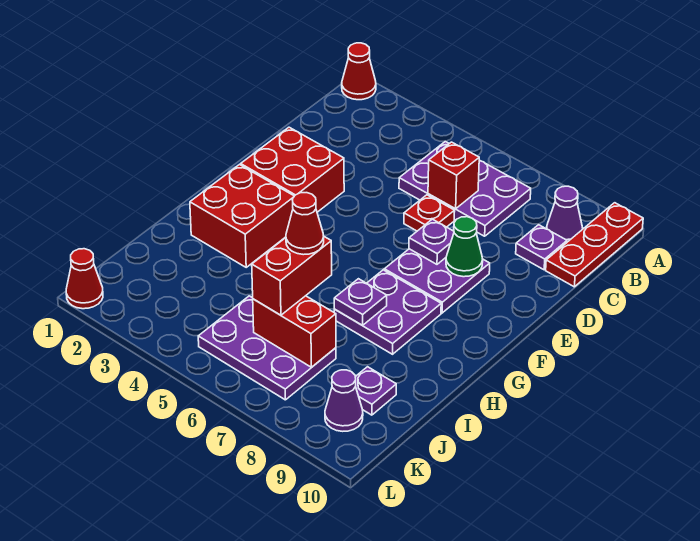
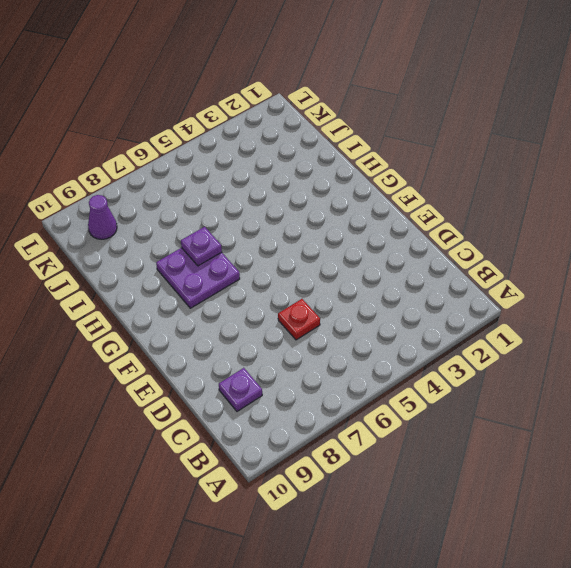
none -> red cone A1 level 1
none -> red plate A10:C10 level 1
none -> purple plate B5:C7 level 1

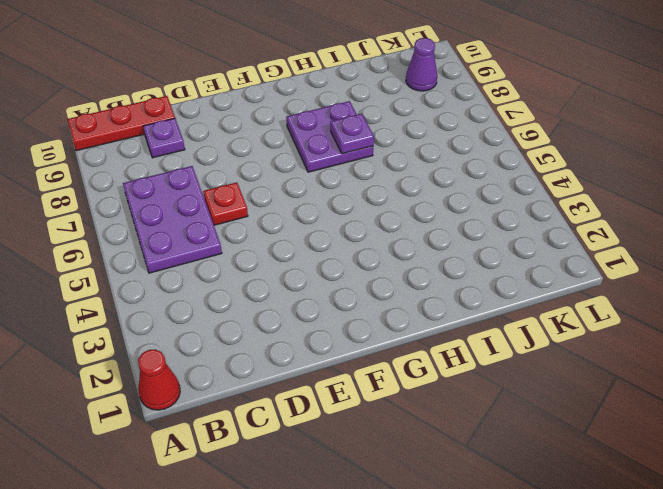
none -> purple cone B9 level 1
none -> red brick E2:F3 level 1
none -> purple plate E7:F8 level 1

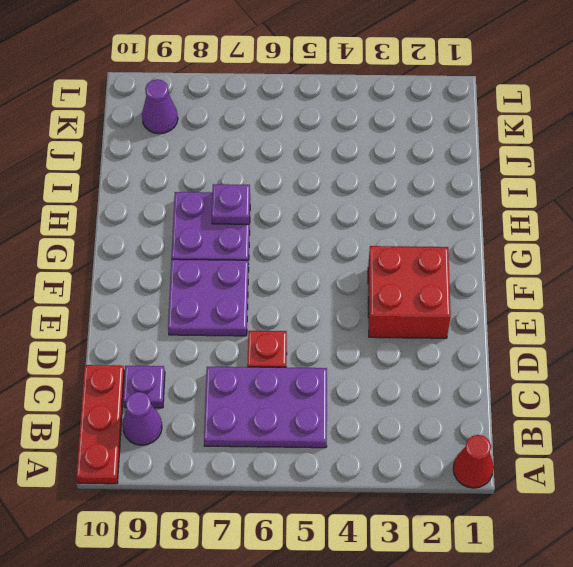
none -> red brick G2:H3 level 1
none -> purple plate J5:K7 level 1
none -> purple plate J9 level 1

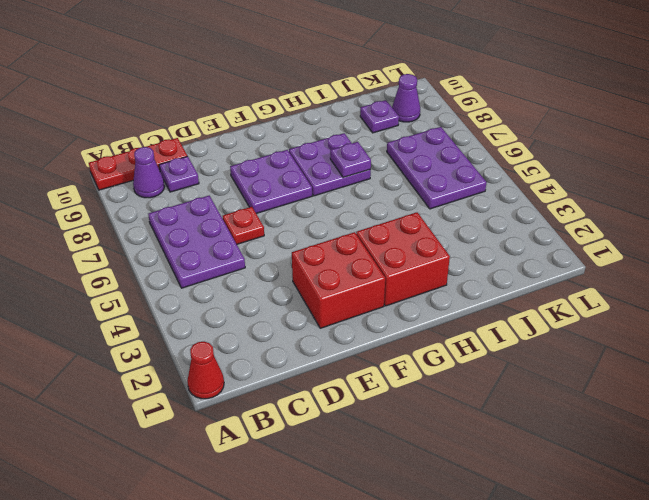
none -> red cone L1 level 1
none -> red brick C6 level 2
none -> purple plate E7 level 2

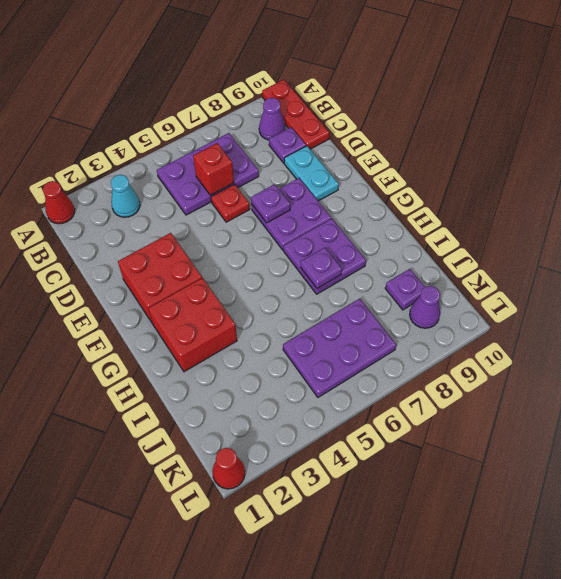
cyan cone B3 level 1 -> none
cyan plate D9:E9 level 1 -> none
none -> green cone E8 level 2
none -> red brick J6:J7 level 2
none -> red brick I6:J6 level 3

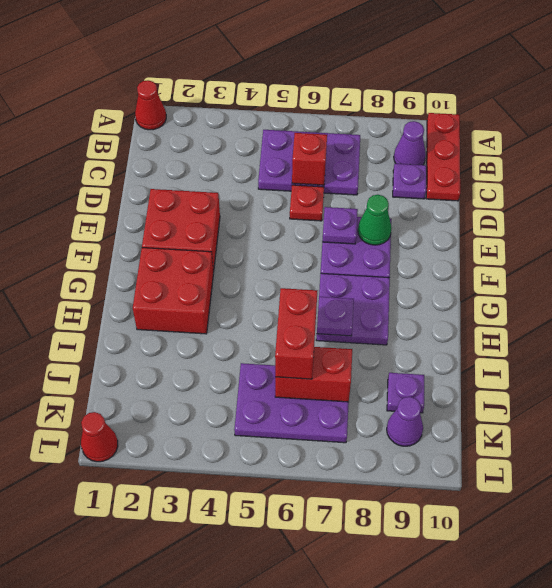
none -> red cone I6 level 4

